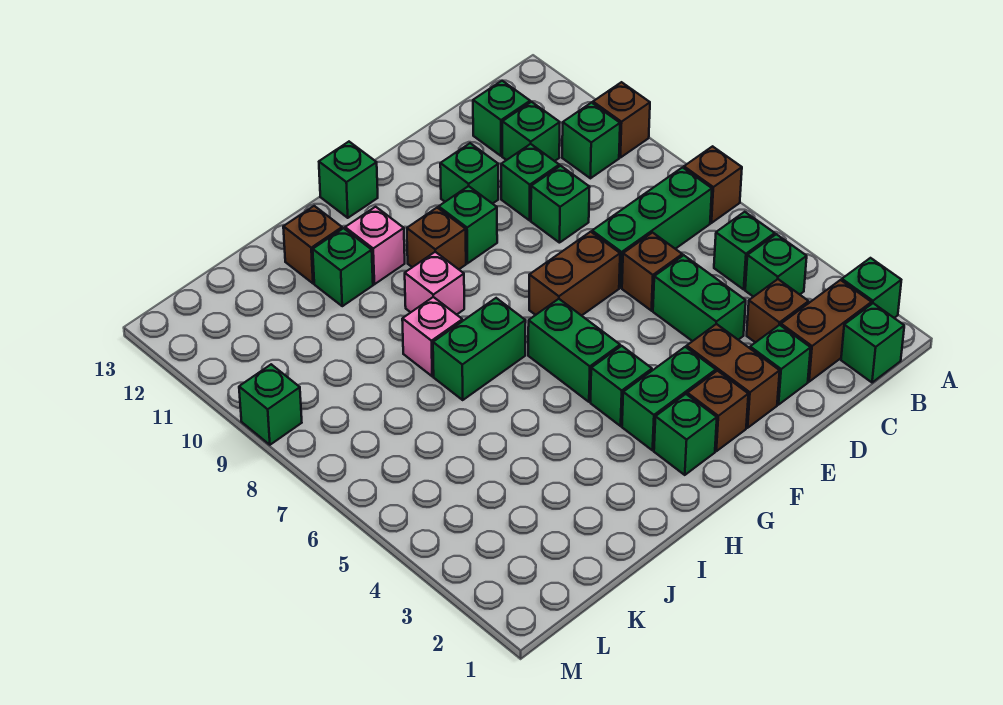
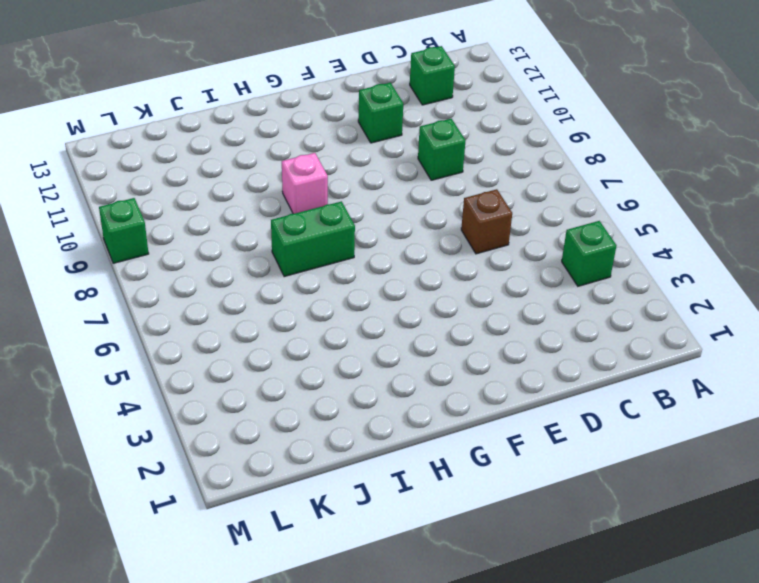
none -> green brick A2 level 1
none -> brown brick A7 level 1
none -> brown brick A10 level 1
none -> green brick B1 level 1

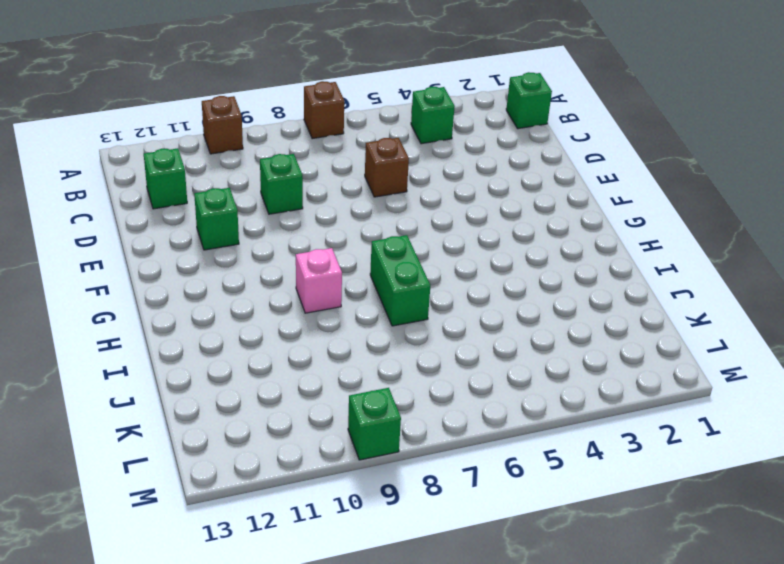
none -> green brick A2 level 1
none -> brown brick B2:C2 level 1
none -> green brick B5 level 1
none -> green brick B7:D7 level 1

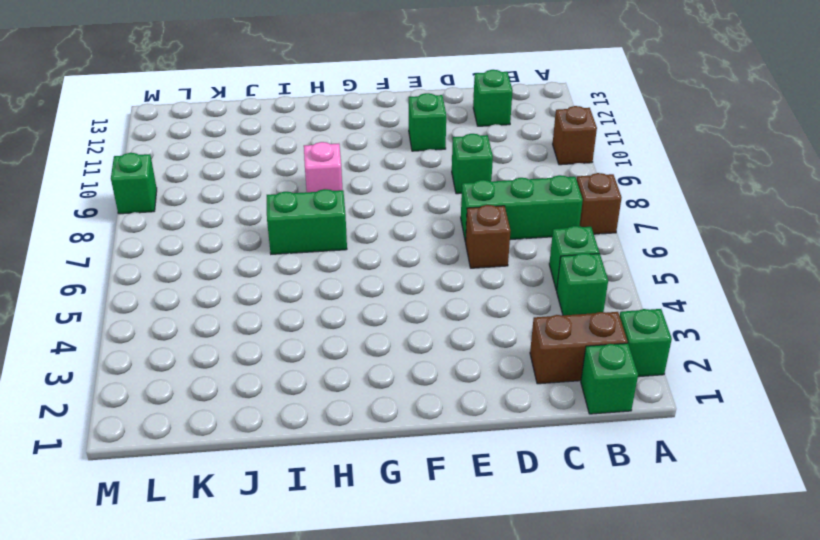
none -> green brick B10 level 1
none -> brown brick C3 level 1
none -> green brick C11 level 1
none -> green brick D2 level 1

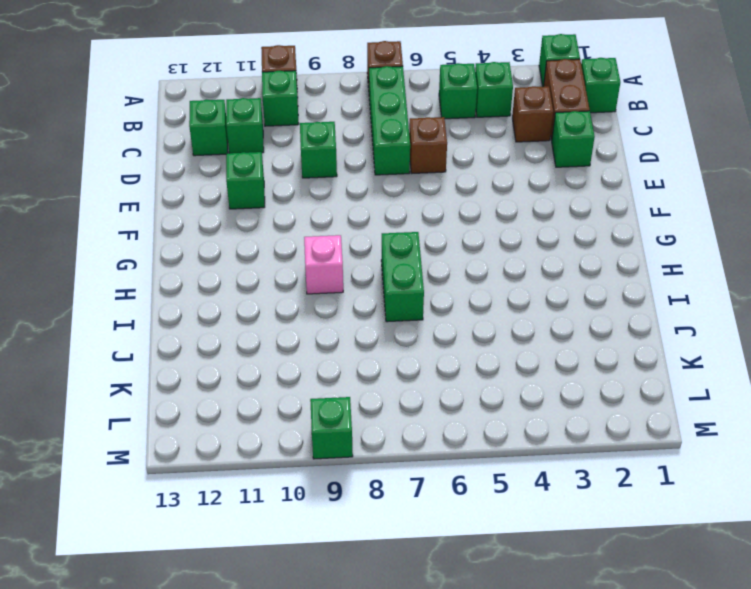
none -> green brick D4:D5 level 1
none -> green brick D10 level 1
none -> brown brick E2:E3 level 1
none -> brown brick E7:F7 level 1

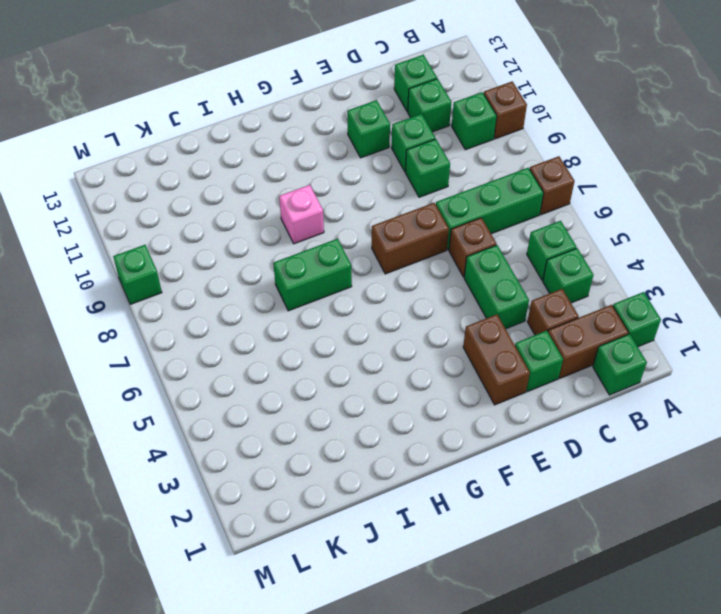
none -> brown brick F2 level 1
none -> green brick F3:G3 level 1
none -> green brick F10 level 1
none -> green brick G2 level 1

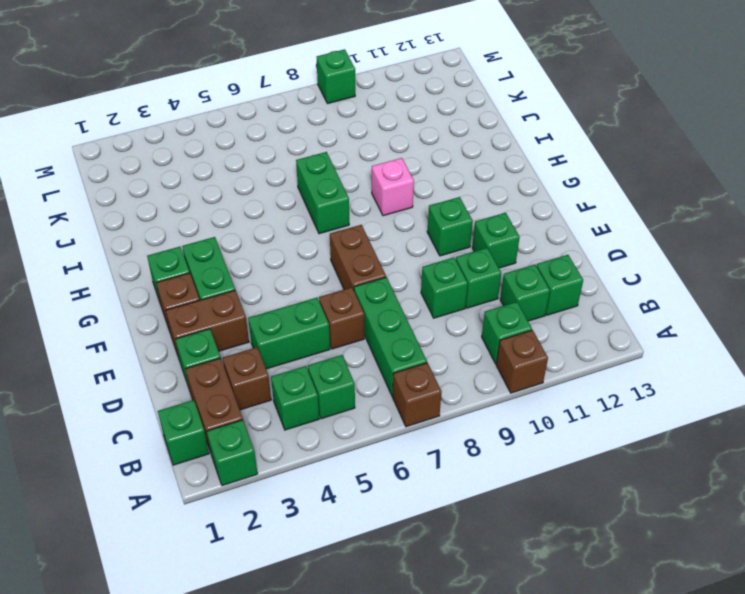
none -> green brick G4 level 1
none -> green brick G5:G6 level 1
none -> brown brick G10 level 1
none -> green brick G13 level 1

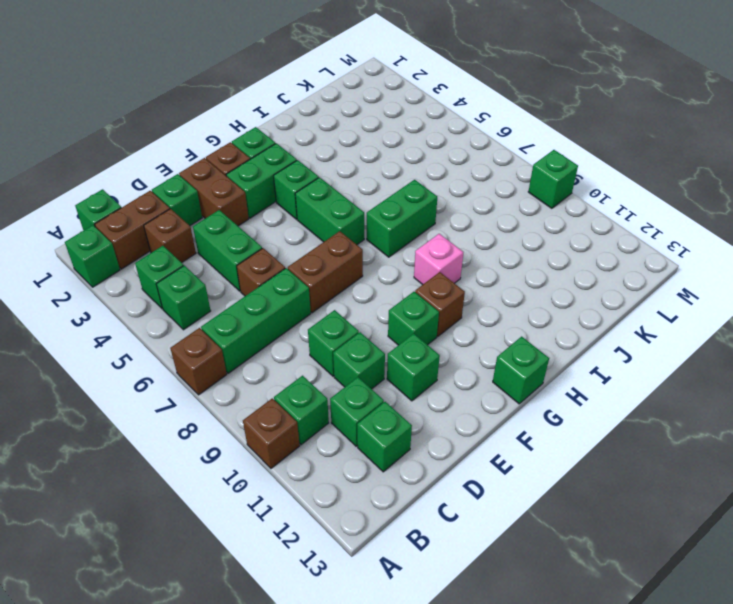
none -> pink brick H11 level 1
none -> pink brick I8 level 1
none -> green brick I11 level 1
none -> brown brick I12 level 1

